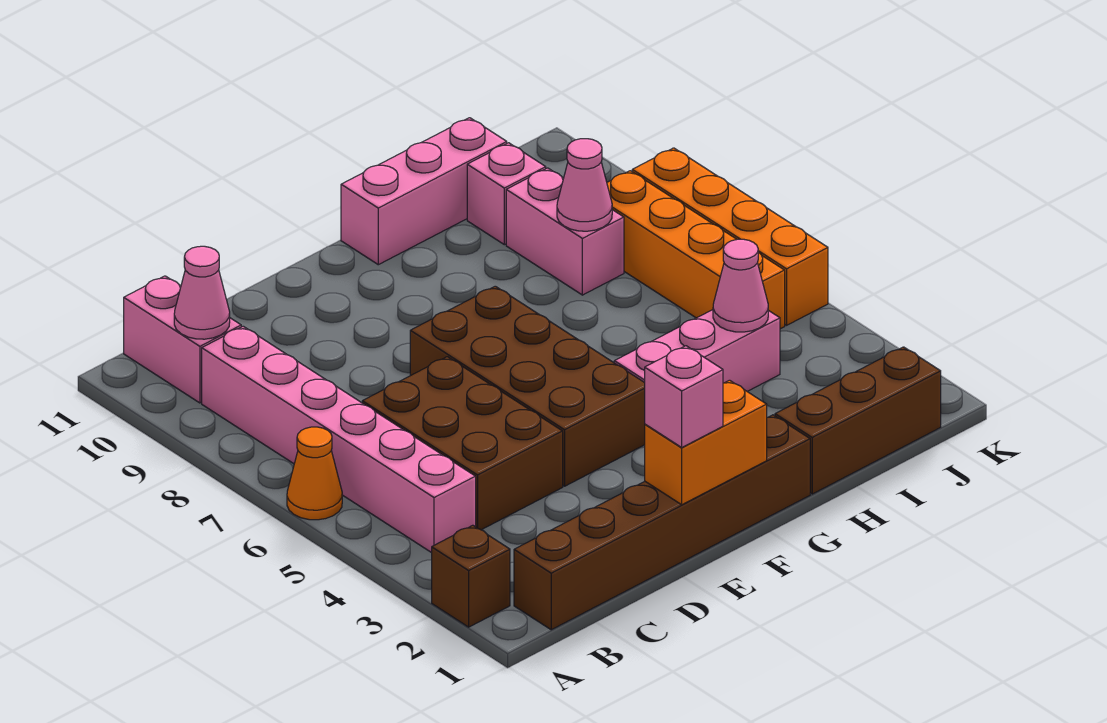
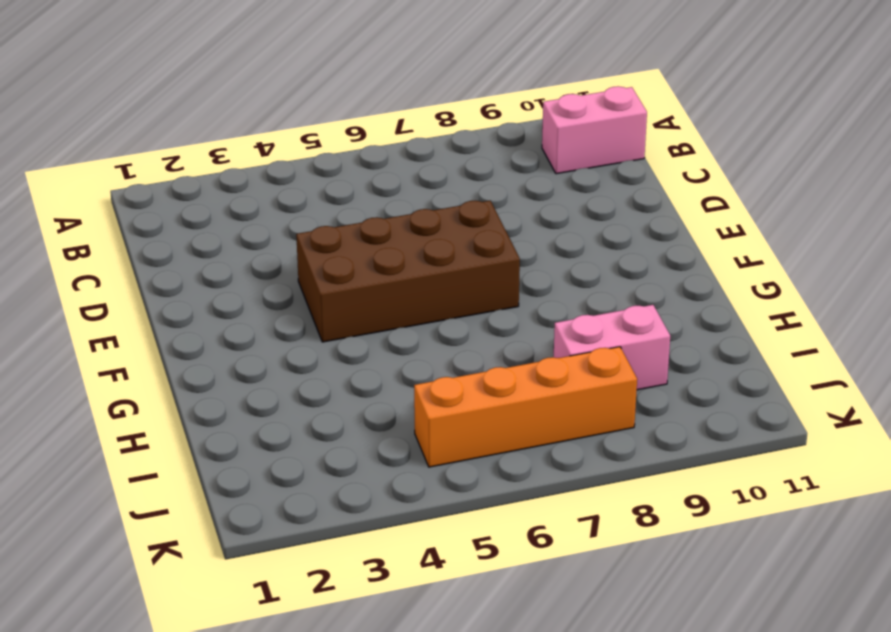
none -> brown brick A2 level 1
none -> orange cone A6 level 1
none -> brown brick B1:G1 level 1

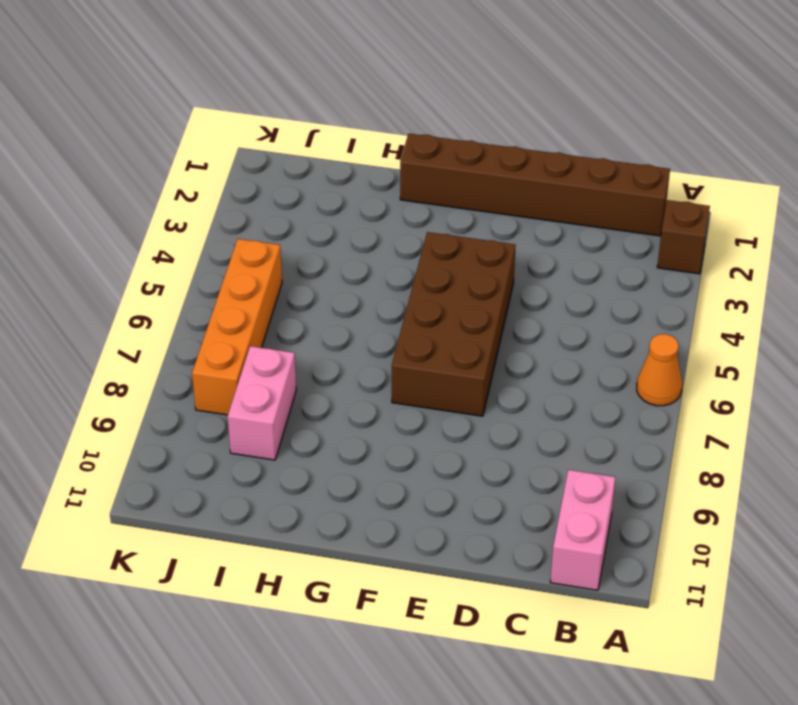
none -> pink brick B4:B9 level 1
none -> brown brick C4:D6 level 1
none -> pink brick G4:I4 level 1

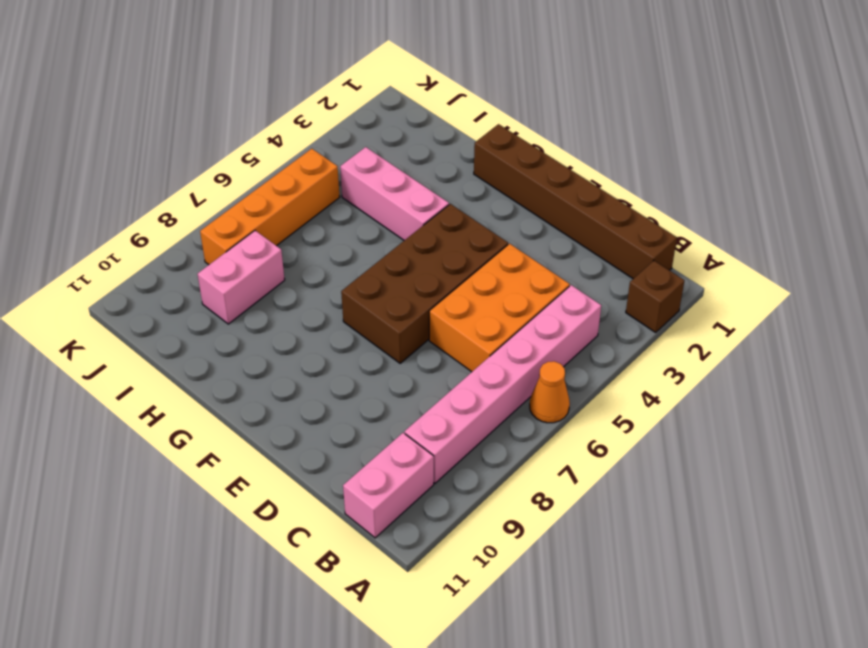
orange brick C4:D6 level 1 -> brown brick C4:D6 level 1
none -> pink brick G11:I11 level 1
none -> brown brick H1:J1 level 1
none -> pink brick I10 level 1

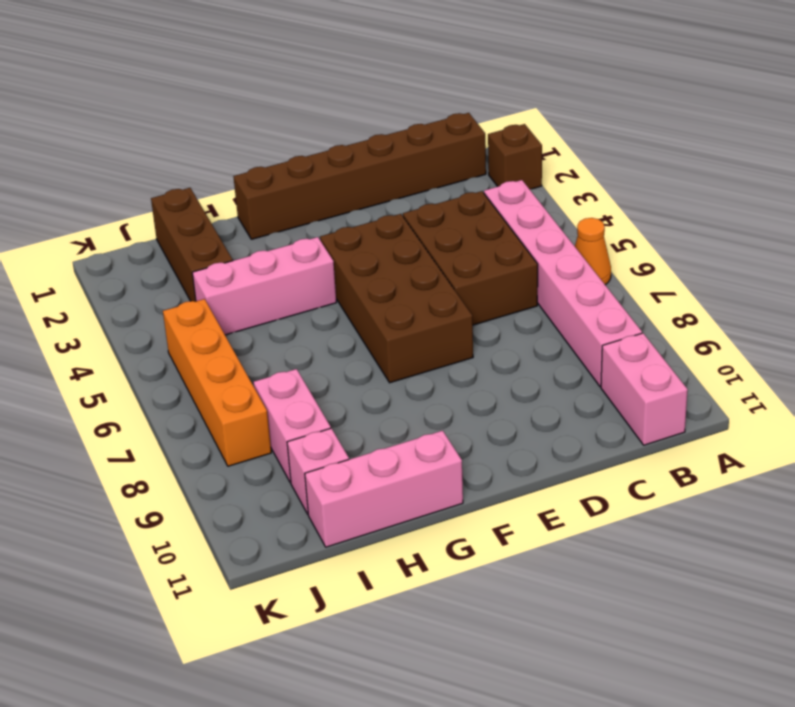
brown brick I1:I3 level 1 -> brown brick H1:J1 level 1
none -> orange brick K5:K8 level 1
none -> pink cone B10 level 2
none -> orange brick E1:F1 level 2

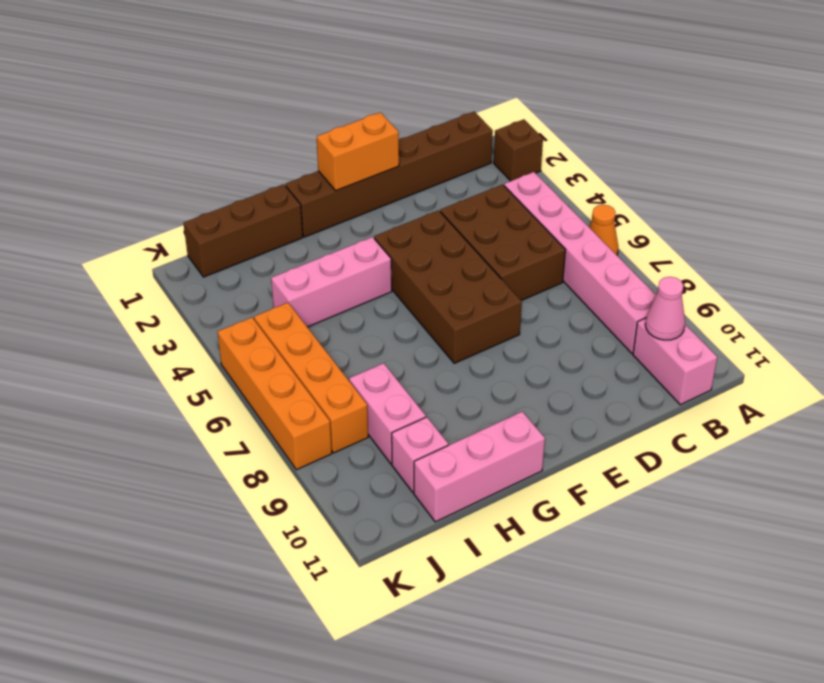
none -> pink cone I4 level 2
none -> pink cone I8 level 2
none -> pink brick E1 level 3

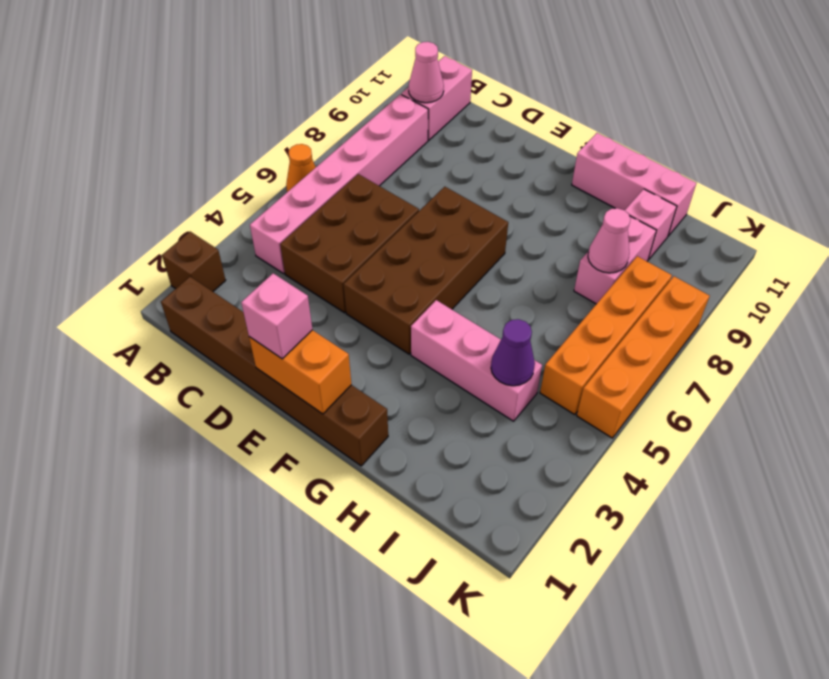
purple cone I4 level 2 -> pink cone I4 level 2
none -> brown brick H1:J1 level 1

